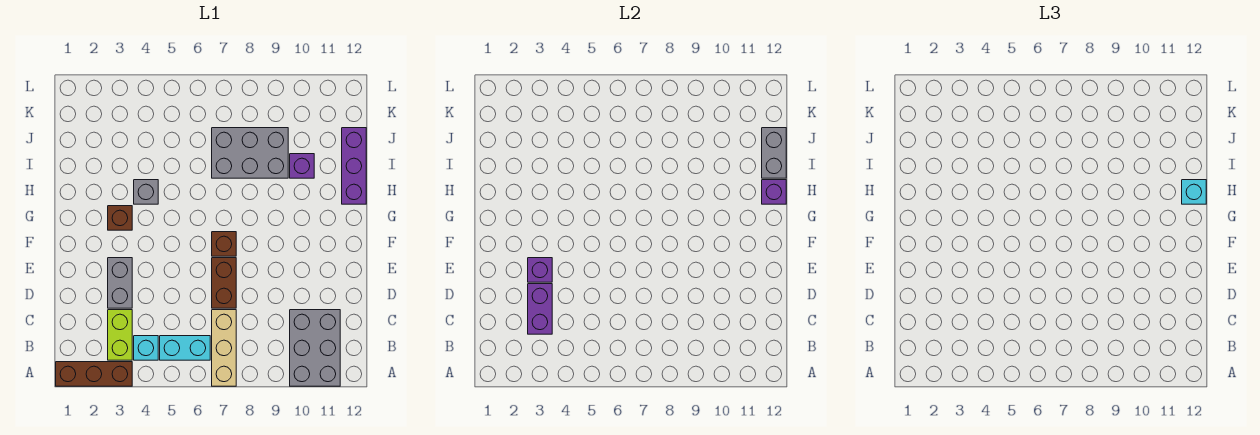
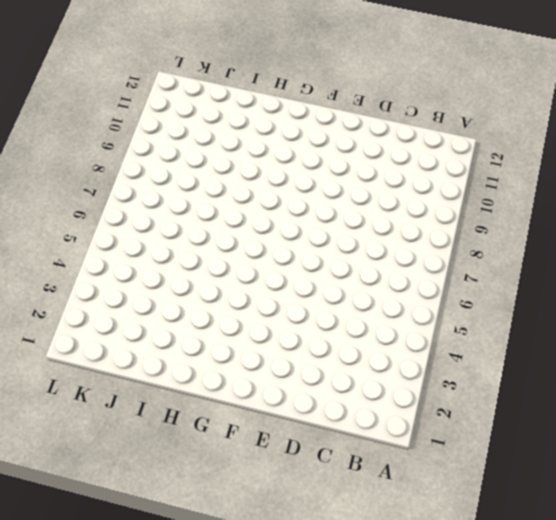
none -> brown brick A1:A3 level 1
none -> tan brick A7:C7 level 1
none -> grey brick A10:C11 level 1

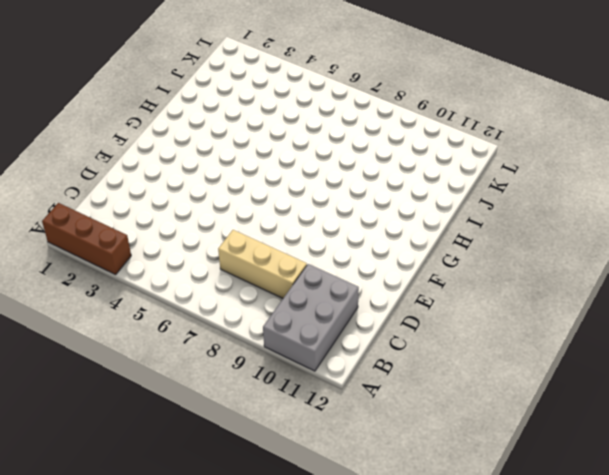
tan brick C7:C9 level 1 -> tan brick A7:C7 level 1
none -> lime brick B3:C3 level 1
none -> cyan brick B4 level 1
none -> cyan brick B5:B6 level 1

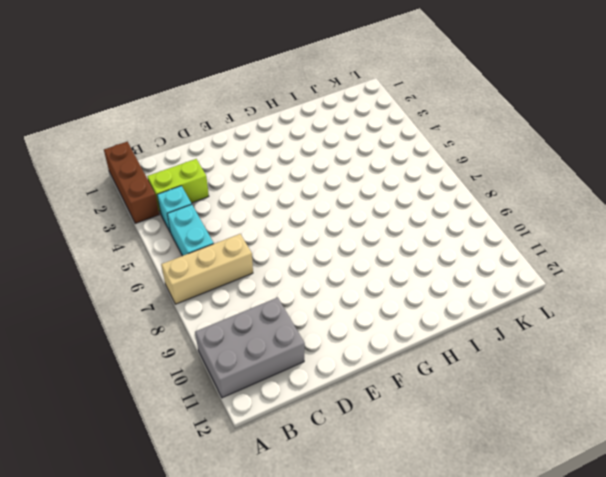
none -> grey brick D3:E3 level 1
none -> brown brick D7:E7 level 1
none -> brown brick F7 level 1

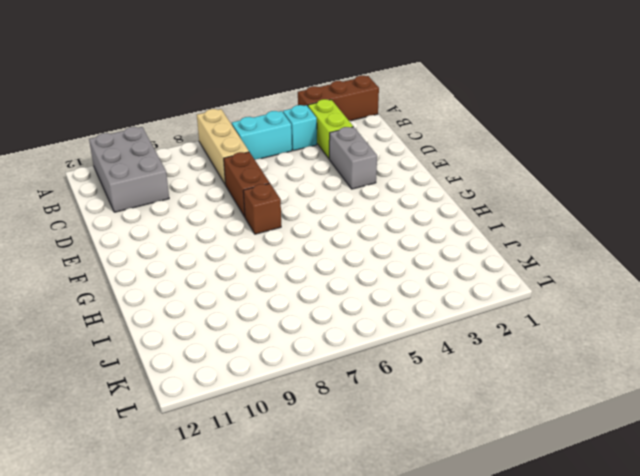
none -> brown brick G3 level 1
none -> grey brick H4 level 1
none -> purple brick H12:J12 level 1

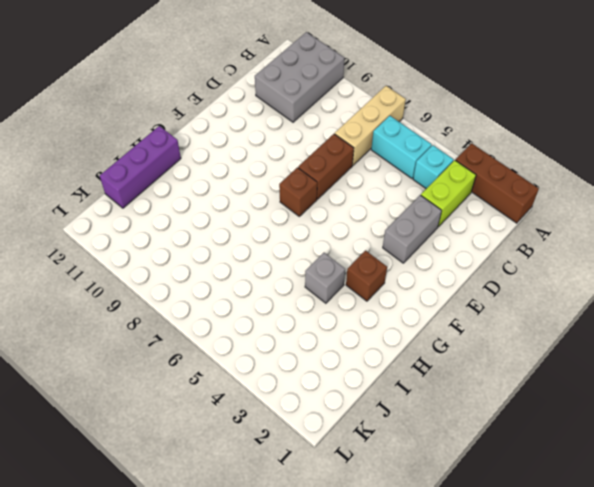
none -> grey brick I7:J9 level 1
none -> purple brick I10 level 1
none -> purple brick C3:D3 level 2

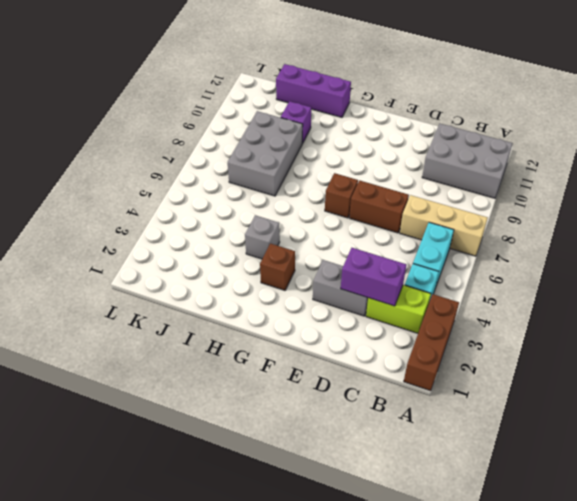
none -> purple brick E3 level 2
none -> purple brick H12 level 2
none -> grey brick I12:J12 level 2

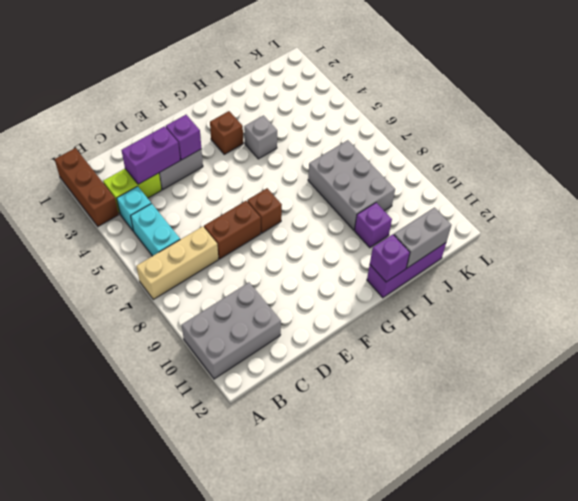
none -> cyan brick H12 level 3

